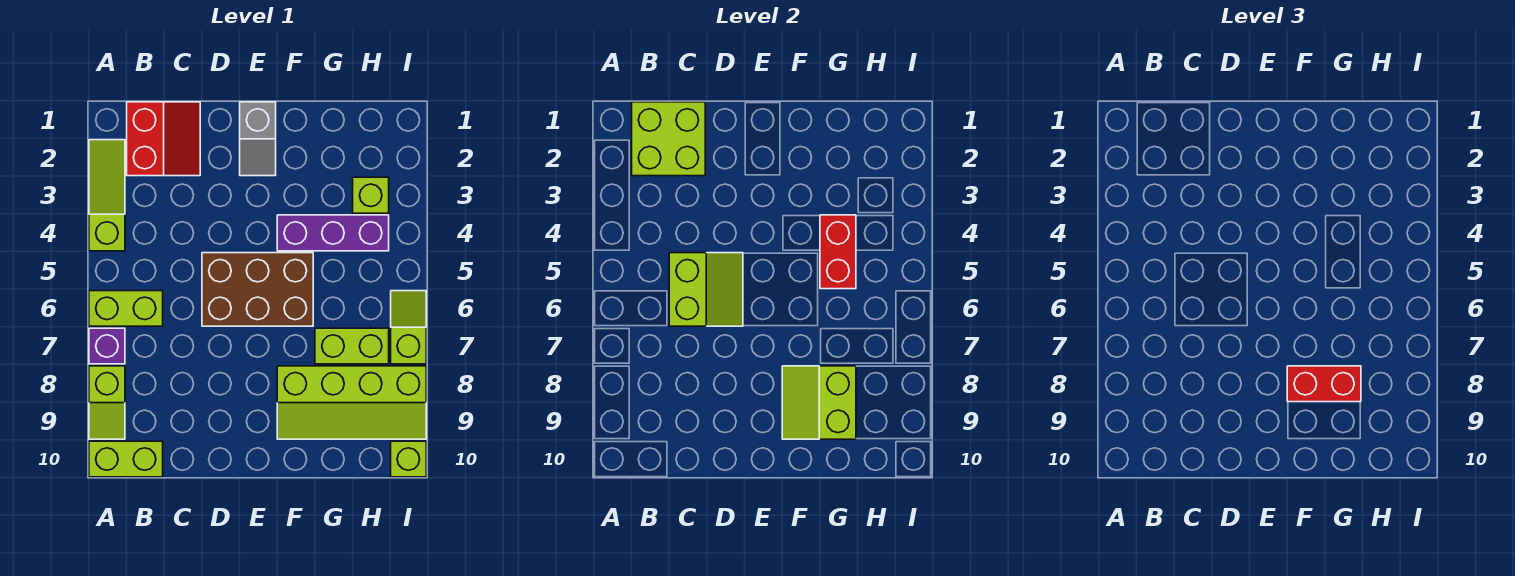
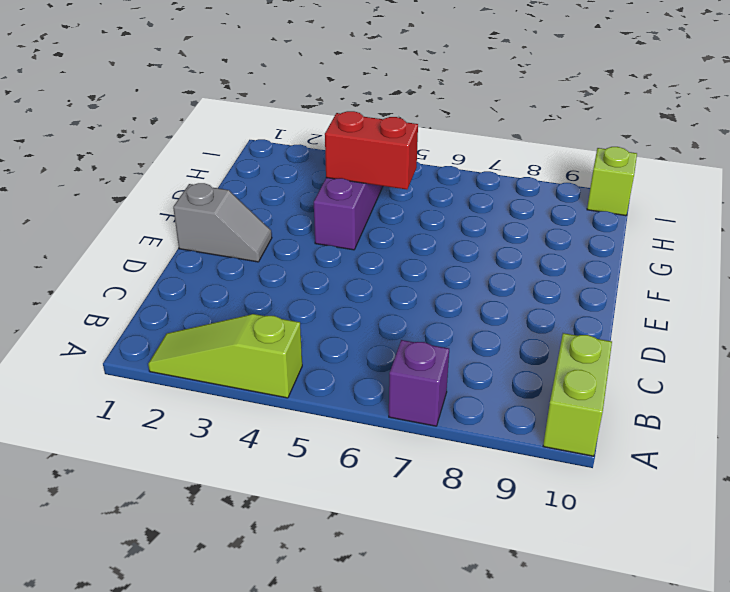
none -> lime brick A6:B6 level 1
none -> lime slope A8:A9 level 1 top 8
none -> red slope B1:C2 level 1 top B

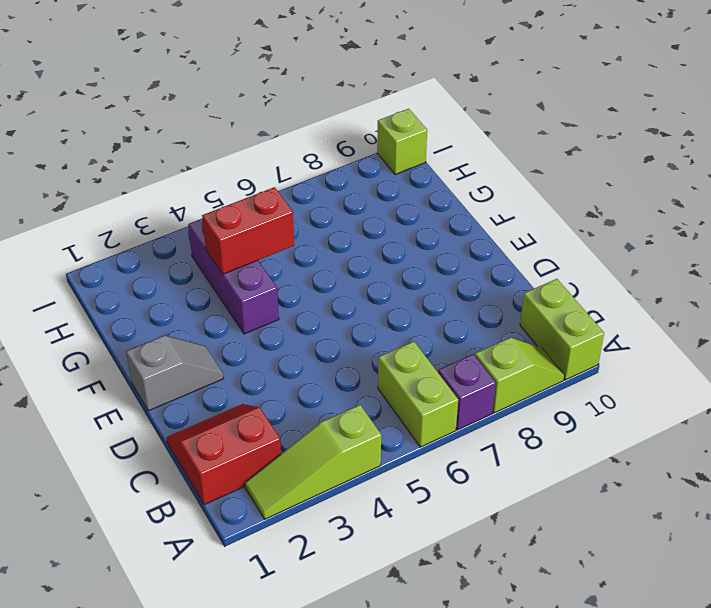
none -> brown brick D5:F6 level 1
none -> lime slope F8:I9 level 1 top 8
none -> lime brick G7:H7 level 1

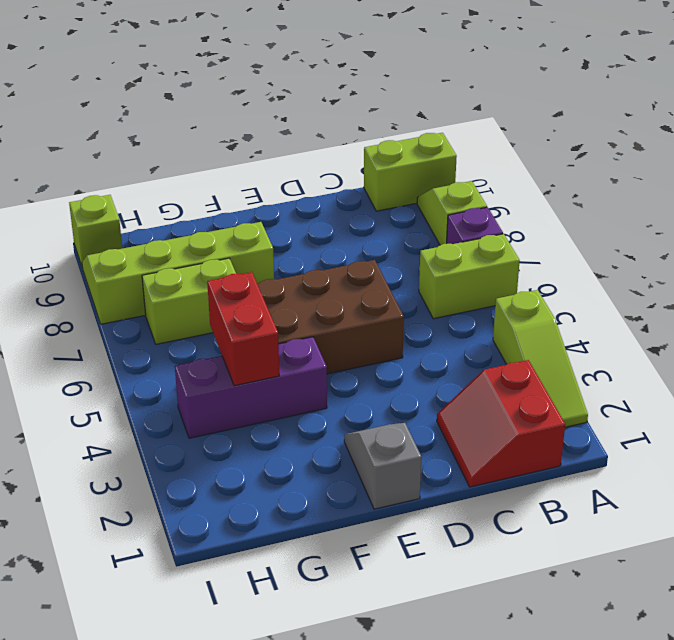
none -> lime brick H3 level 1
none -> lime slope I6:I7 level 1 top 7
none -> lime brick B1:C2 level 2

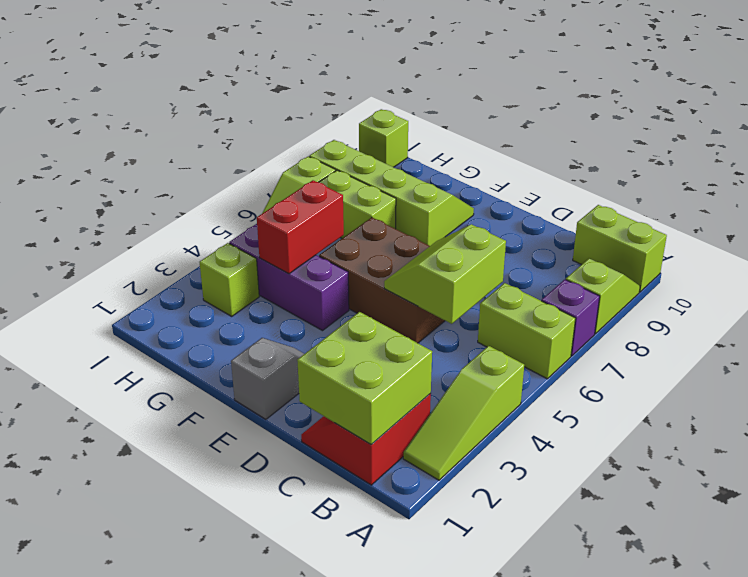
none -> lime slope F8:G9 level 2 top G
none -> red brick F8:G8 level 3

